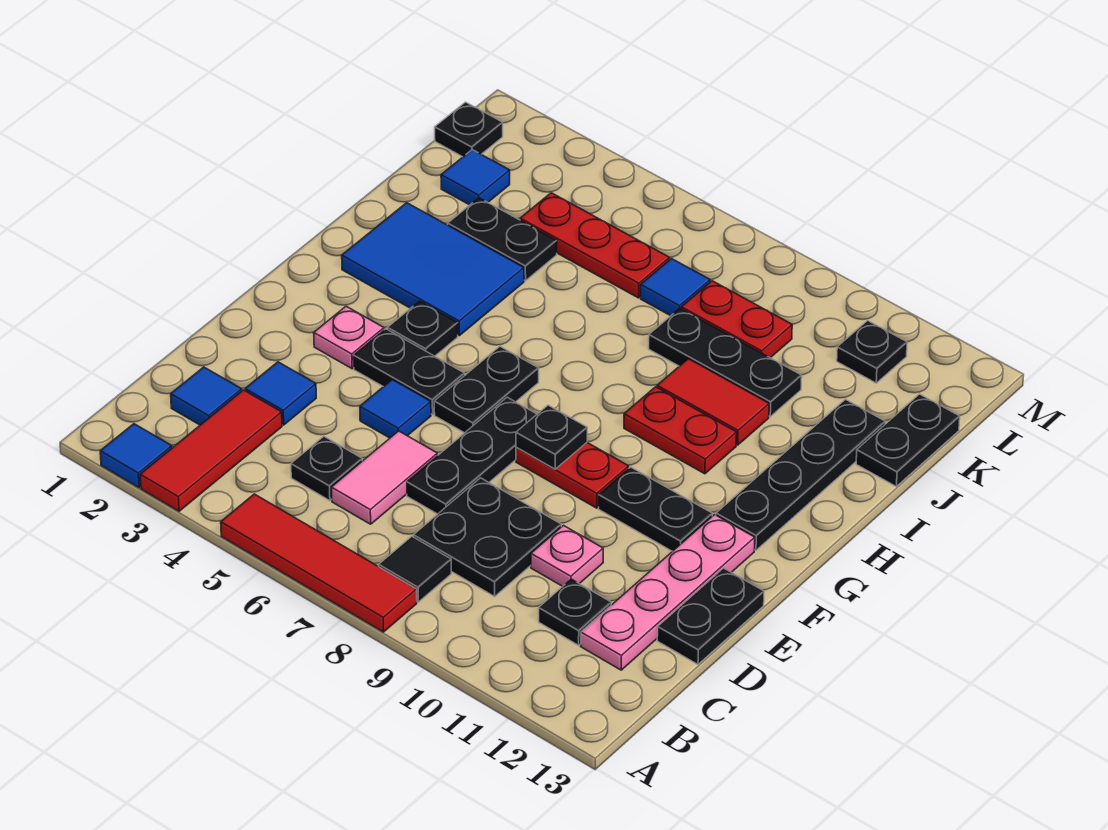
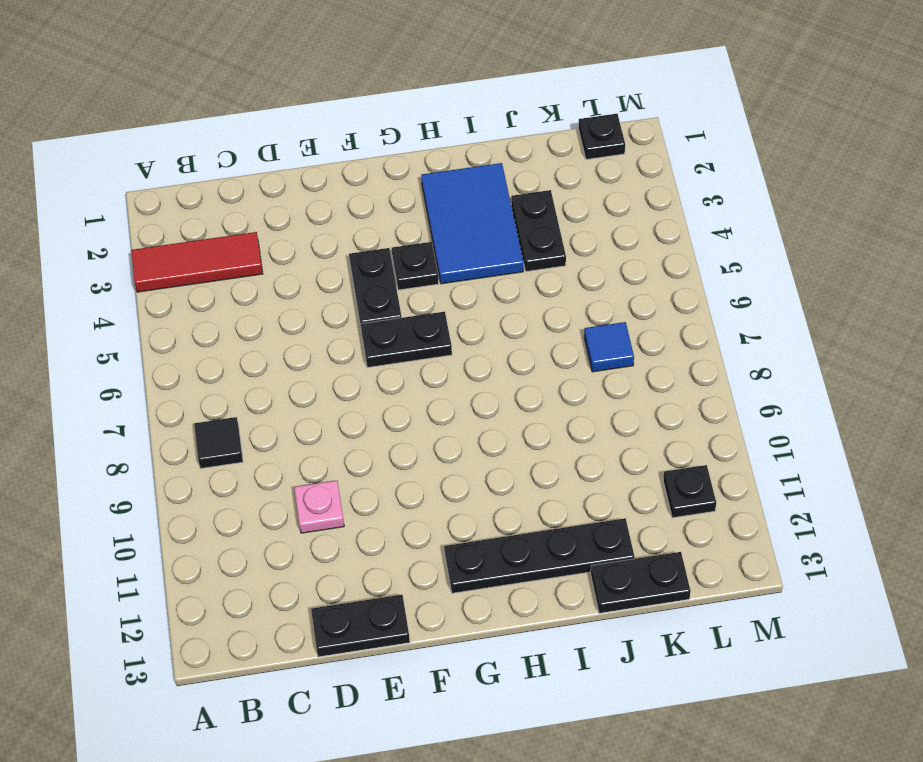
none -> blue tile A2 level 1
none -> red tile A5:A8 level 1
none -> blue tile C2 level 1
none -> black plate C5 level 1

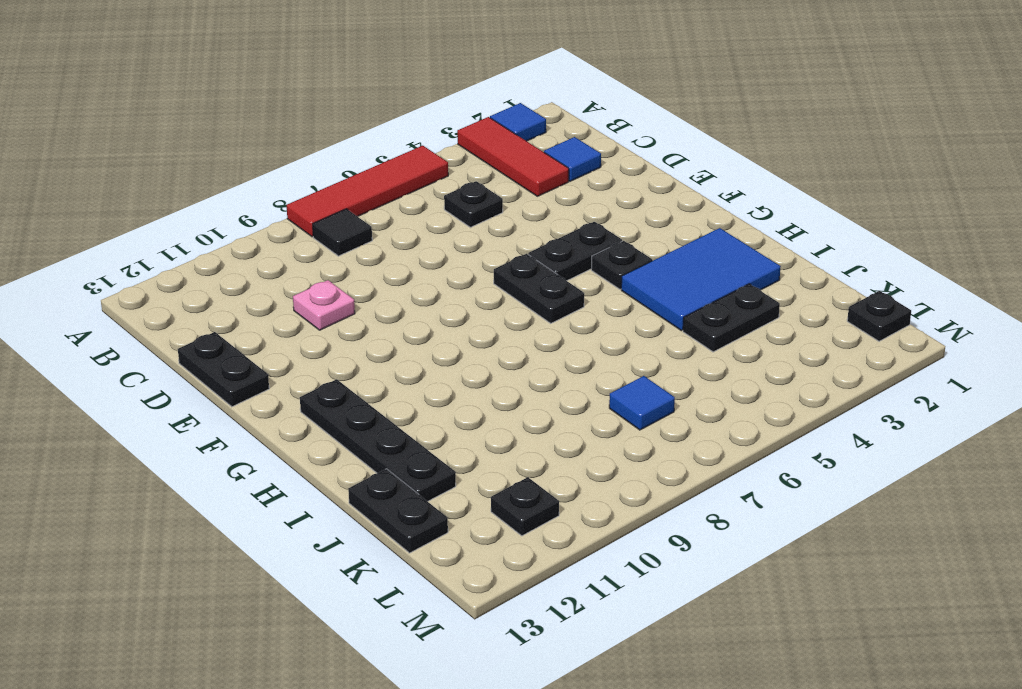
none -> pink tile C6:D6 level 1
none -> black plate C8:D9 level 1
none -> black plate C11 level 1
none -> pink plate C12:F12 level 1

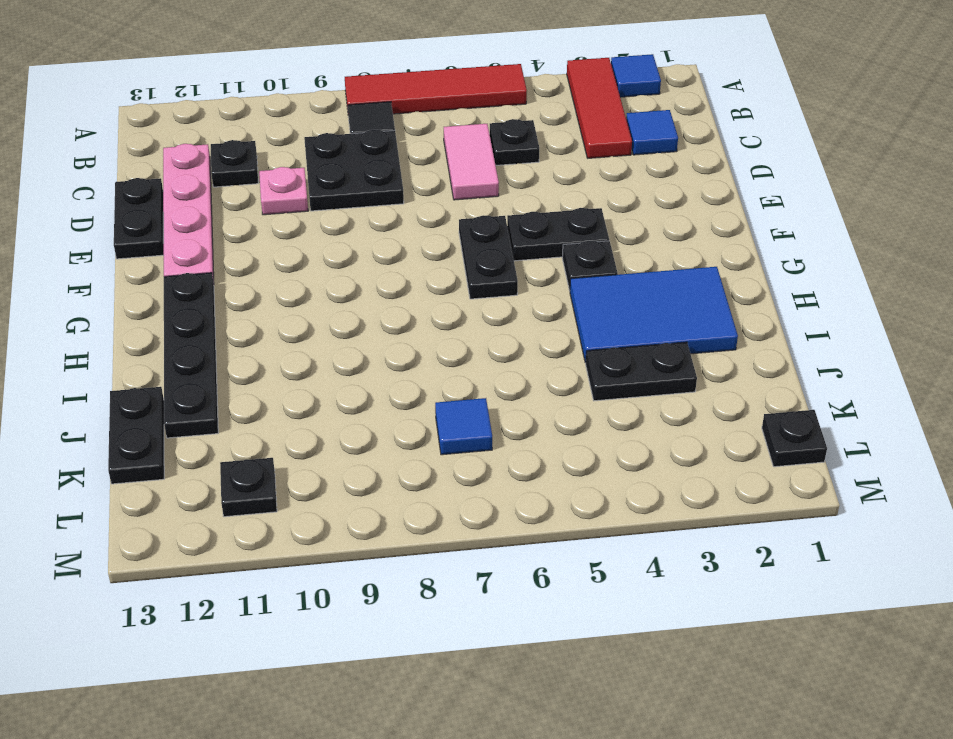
none -> blue tile D3 level 1
none -> black plate D7:F7 level 1
none -> blue tile E5 level 1
none -> pink plate F3 level 1

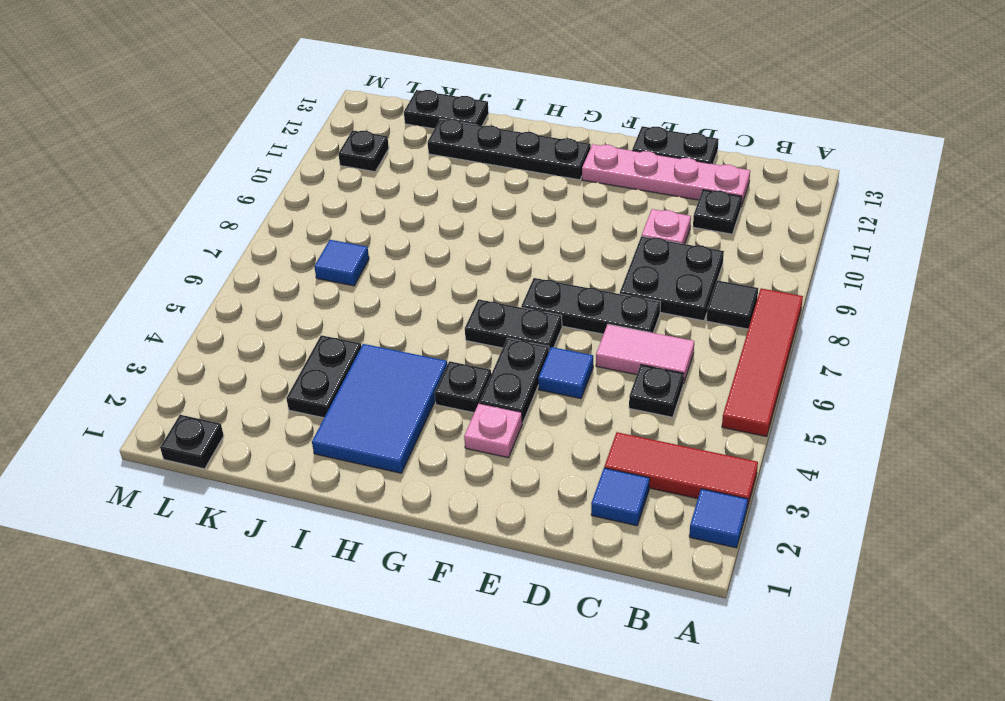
none -> blue tile D3 level 1
none -> red plate F8:F9 level 1
none -> black plate F10:F11 level 1
none -> red plate H9:H10 level 1

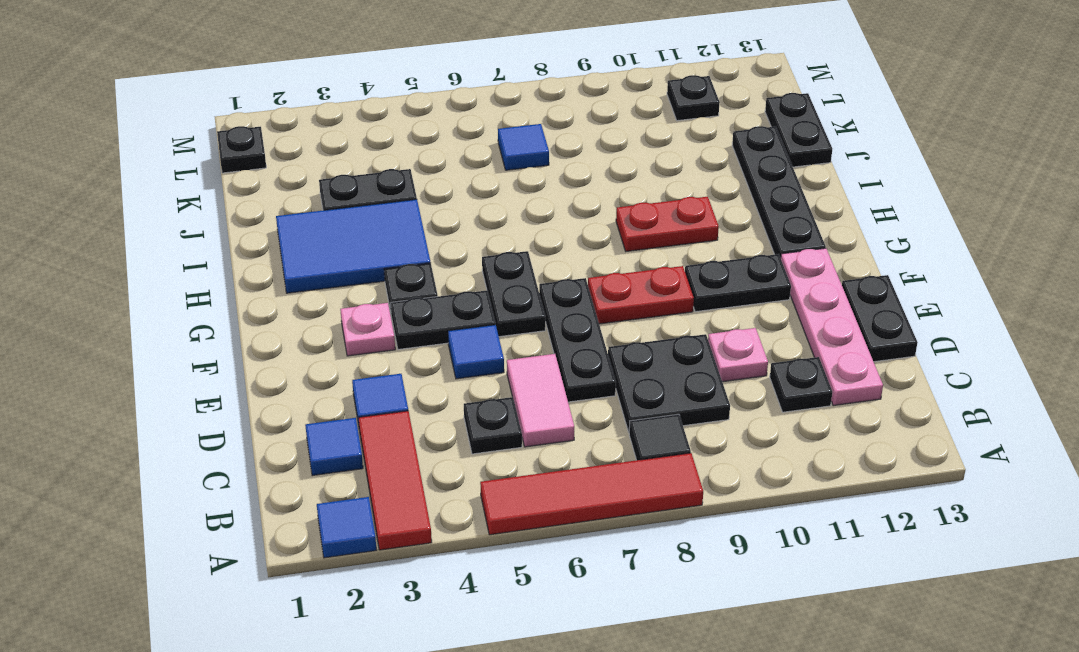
none -> red tile I9:I10 level 1
none -> black plate J8:J10 level 1
none -> blue tile K2 level 1
none -> red plate K4:K6 level 1

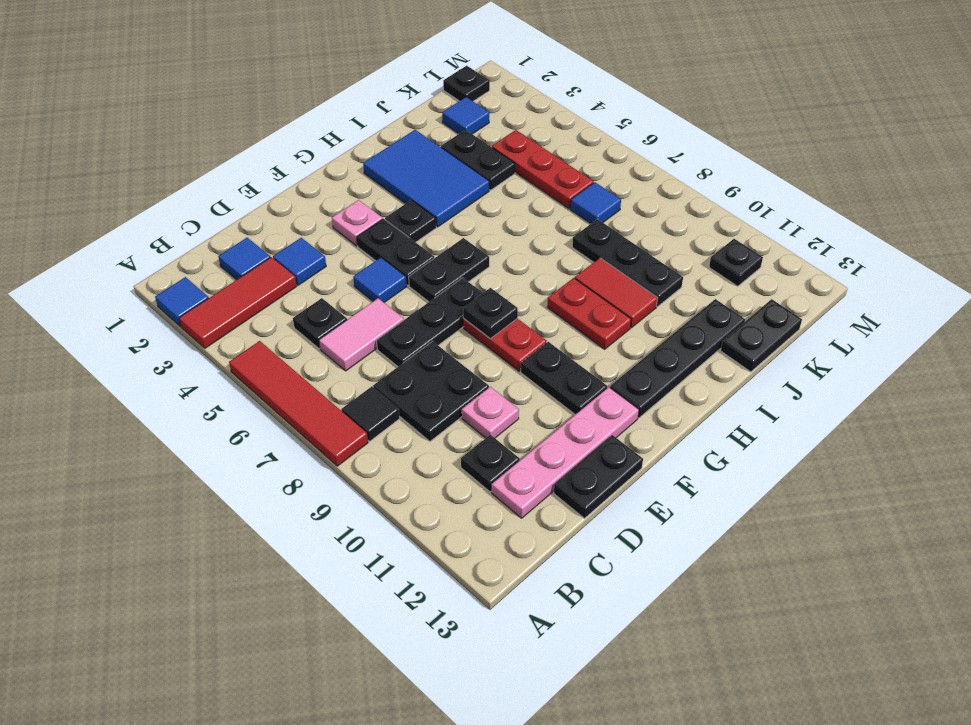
none -> red plate K8:K9 level 1

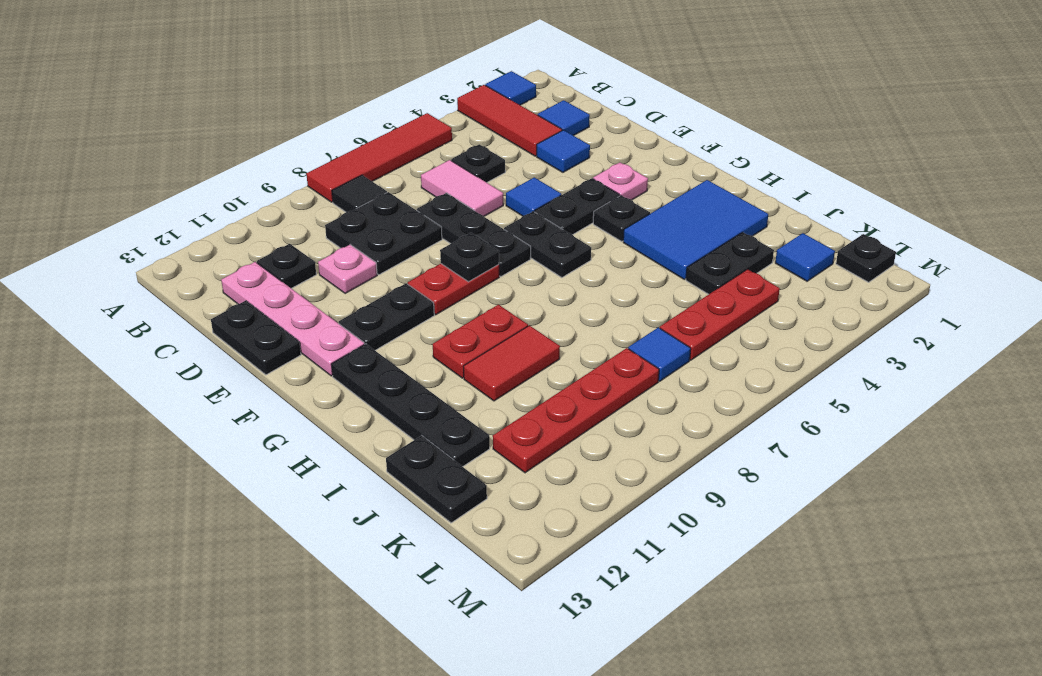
red plate K8:K11 level 1 -> red plate K8:K9 level 1
none -> black plate J8:J10 level 1
none -> black plate L11 level 1

